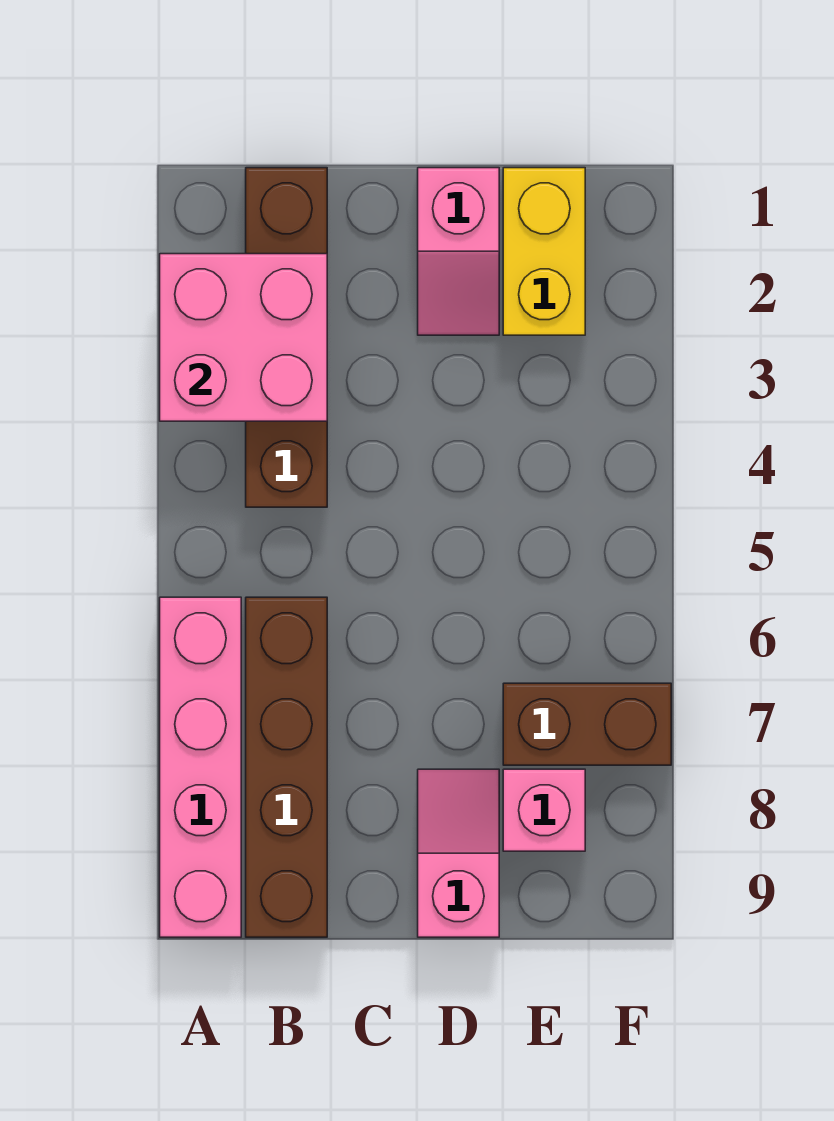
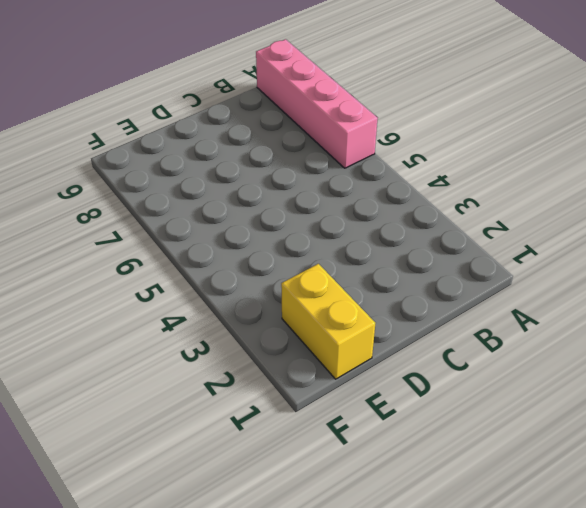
none -> brown brick B1:B4 level 1
none -> brown brick B6:B9 level 1

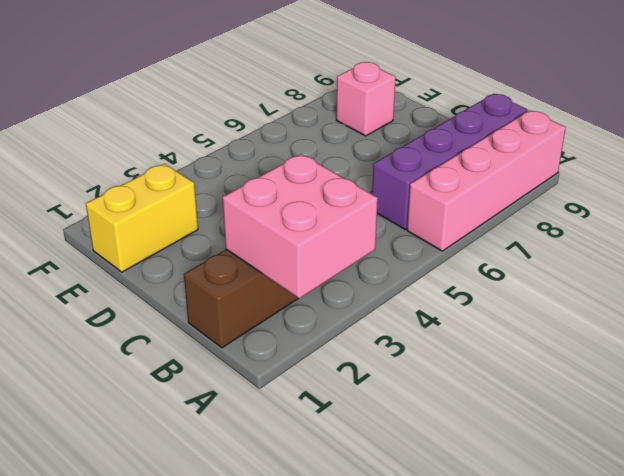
purple brick B6:B9 level 1 -> brown brick B6:B9 level 1
none -> pink slope D1:D2 level 1 top 1
none -> pink slope D8:D9 level 1 top 9

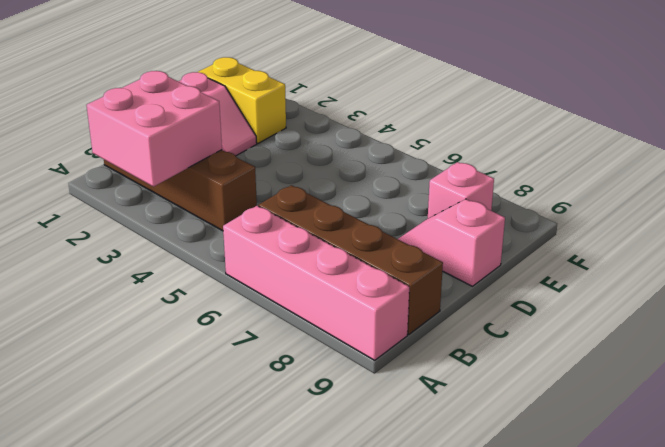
none -> brown brick E7:F7 level 1

